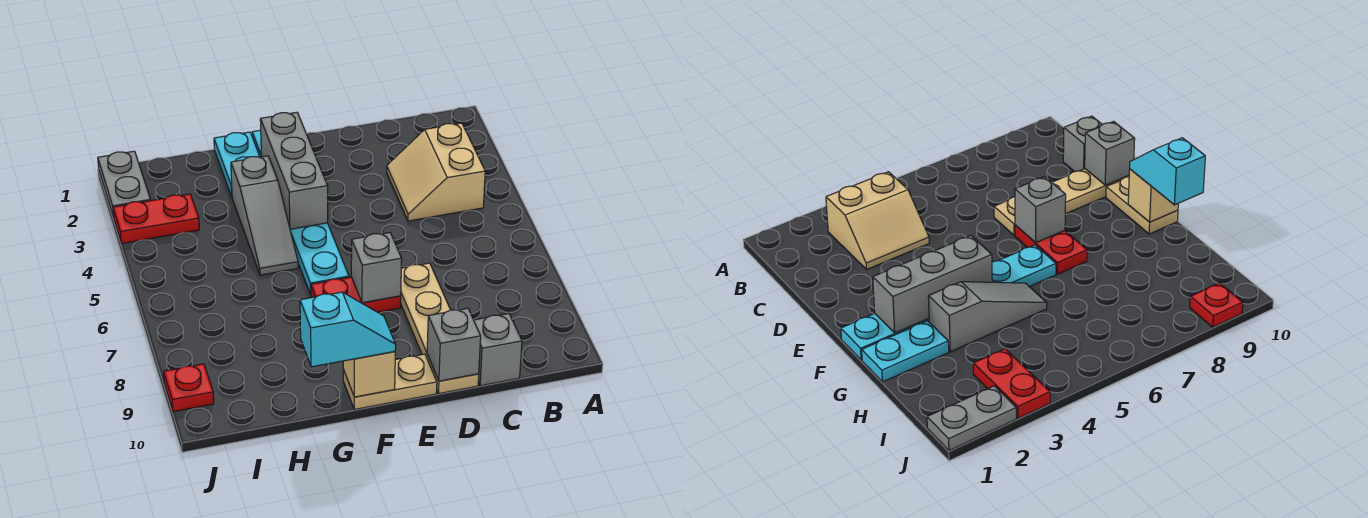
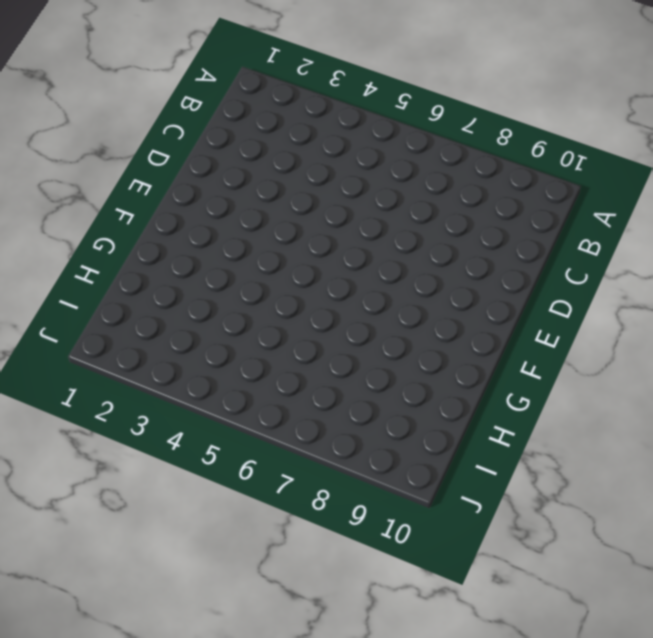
none -> tan slope B3:C4 level 1 top B
none -> grey brick C10 level 1
none -> tan plate D7:D10 level 1

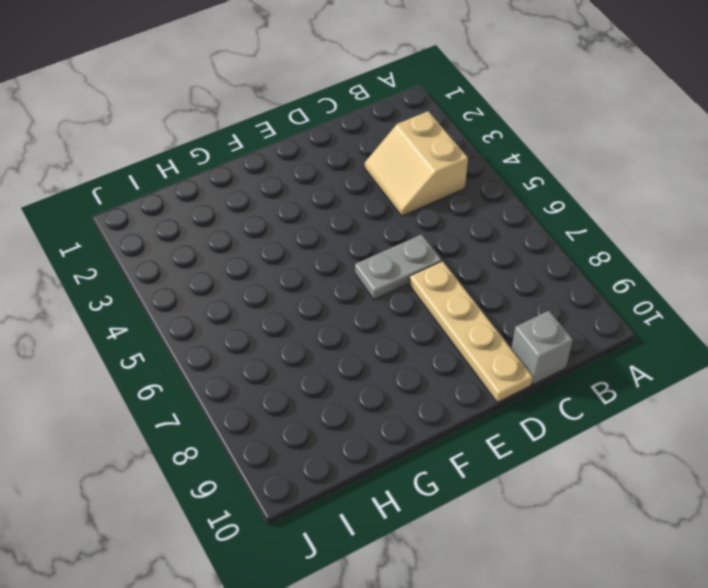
grey plate D6:E6 level 1 -> grey plate J1:J2 level 1
none -> red plate E7:F7 level 1
none -> tan plate E10:F10 level 1
none -> cyan plate F1:F6 level 1

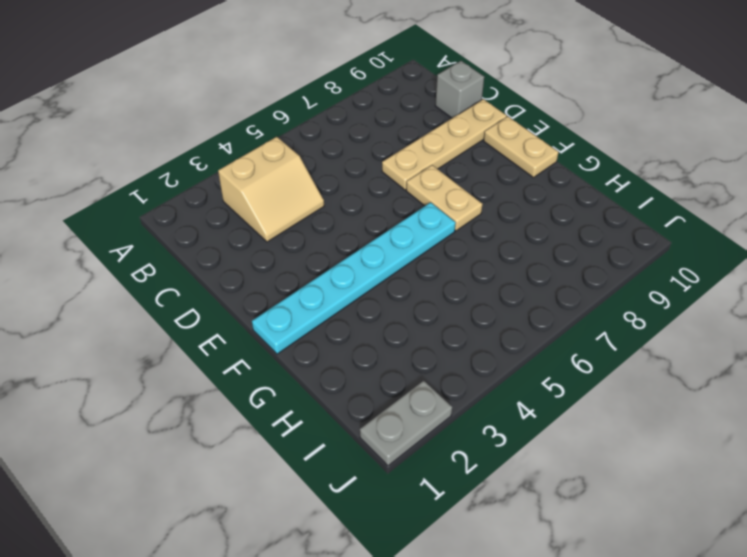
tan plate E7:F7 level 1 -> red plate E7:F7 level 1
none -> cyan plate G1:G2 level 1
none -> grey slope G3:G5 level 1 top 3
none -> red plate I3:J3 level 1

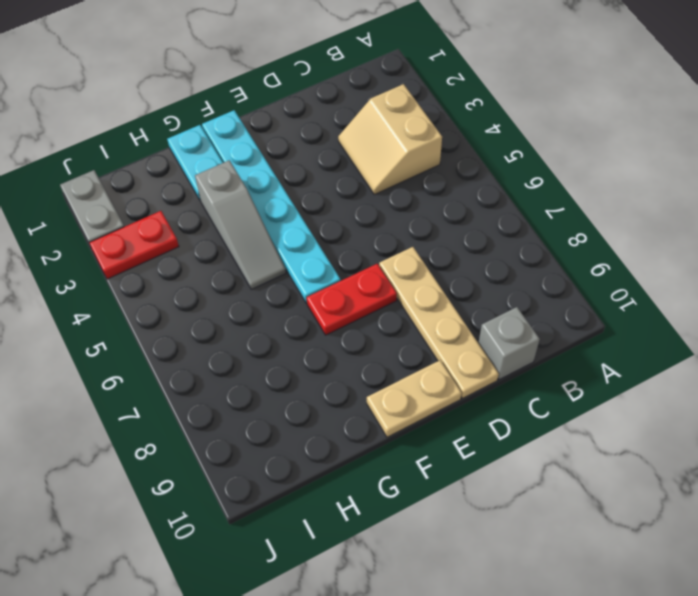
none -> red plate J9 level 1
none -> grey brick D10 level 2
none -> grey brick E7 level 2

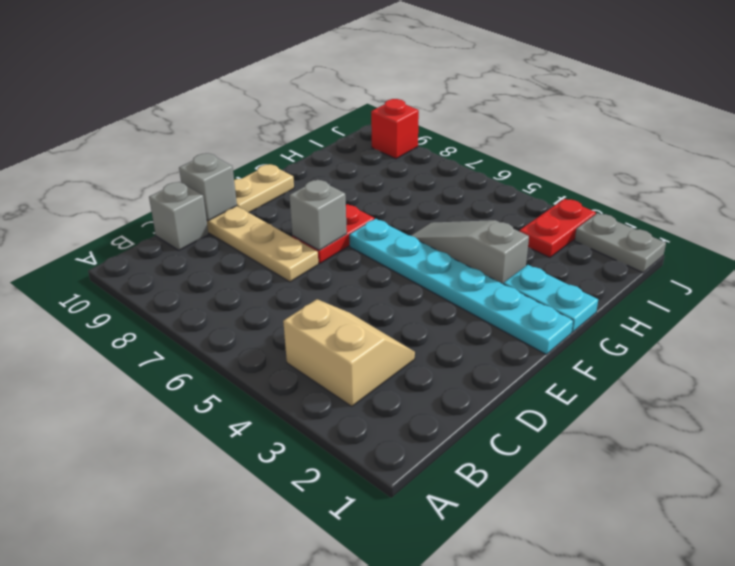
red brick J9 level 1 -> red plate J9 level 1
none -> grey brick F2:F4 level 2
none -> tan brick F10 level 2
none -> cyan slope F10:G10 level 3 top G

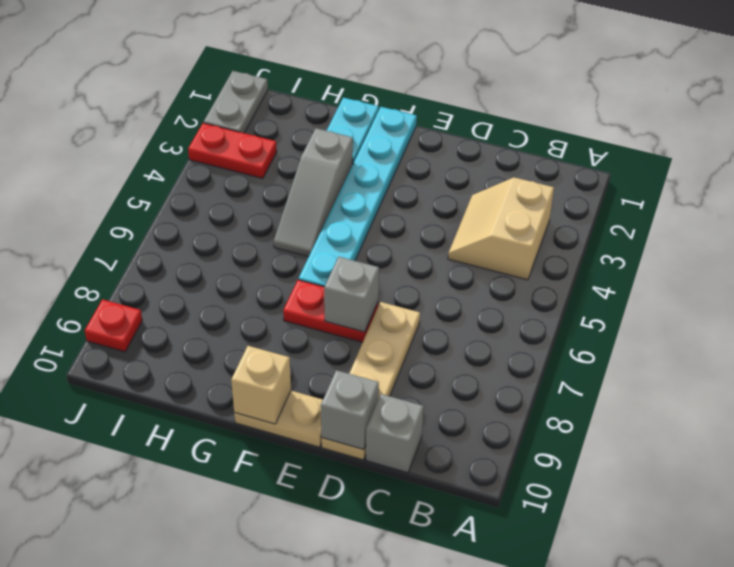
none -> grey brick F2:F4 level 2
none -> cyan slope F10:G10 level 3 top G

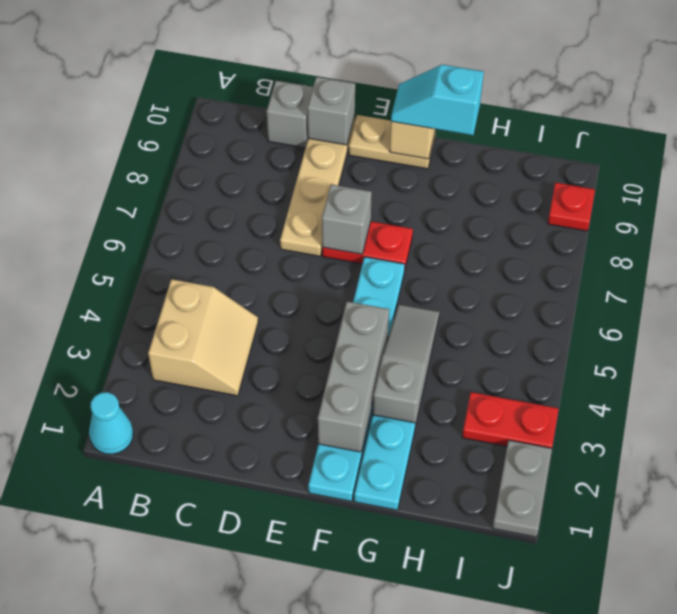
cyan cone A1 level 1 -> none

